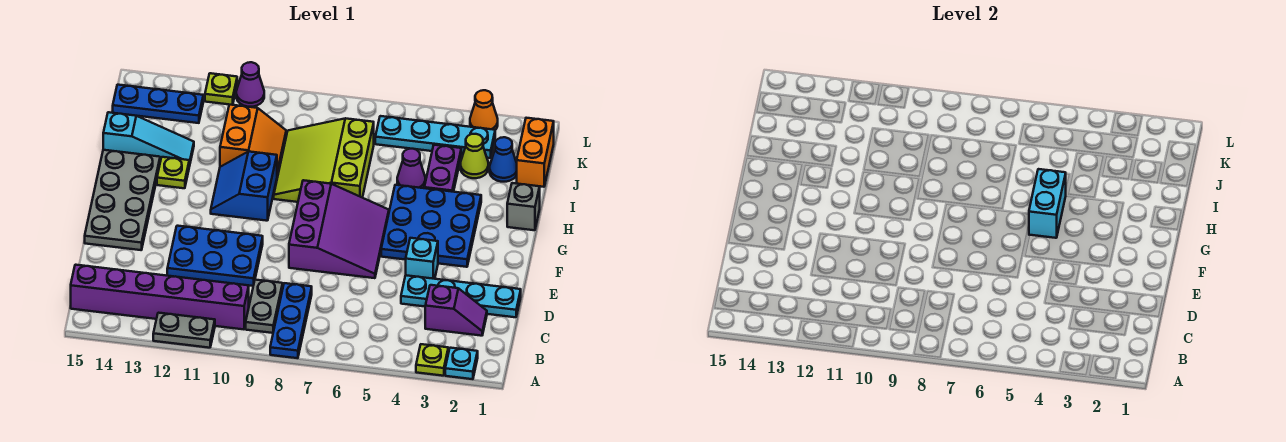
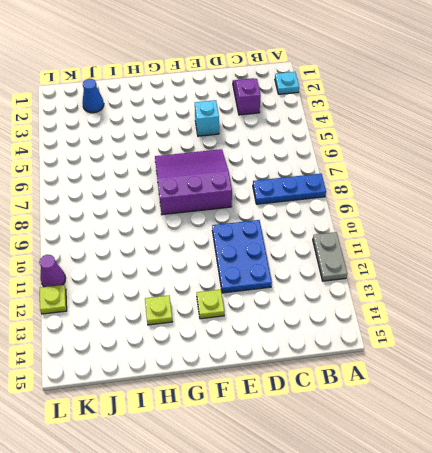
lime plate F13 level 1 -> lime plate A3 level 1
none -> grey plate B9:C9 level 1
none -> purple brick B10:B15 level 1
none -> cyan plate D1:D4 level 1
none -> grey plate E14:H15 level 1

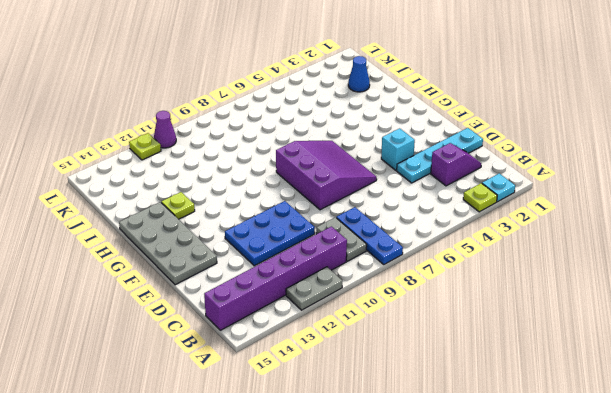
none -> blue plate F3:H5 level 1
none -> blue slope G10:H11 level 1 top 10
none -> grey brick H1 level 1
none -> lime slope H7:J9 level 1 top 7

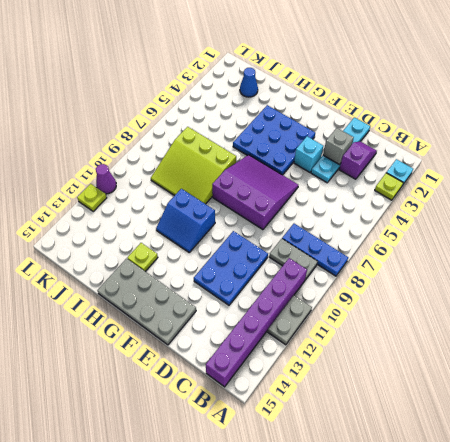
grey brick D3 level 2 -> grey brick H1 level 1
none -> purple plate I4:J4 level 1
none -> purple cone I5 level 1
none -> orange slope I10:J11 level 1 top 11
none -> cyan slope I13:I15 level 1 top 15

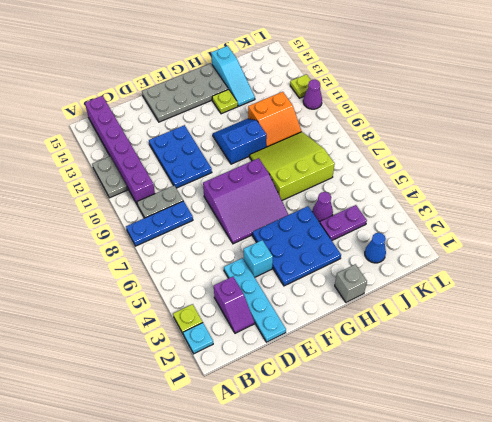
none -> orange brick J1:K1 level 1
none -> lime cone J3 level 1
none -> cyan plate K3:K6 level 1
none -> blue plate K13:K15 level 1

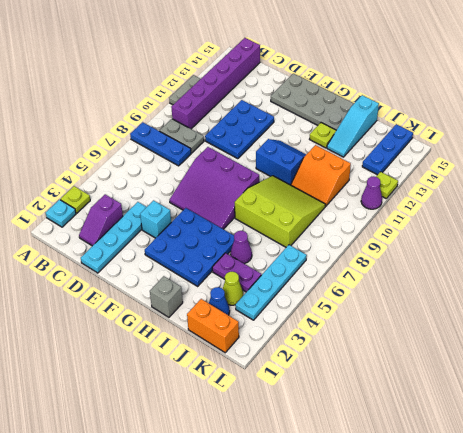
none -> orange cone L3 level 1
none -> cyan brick G5:H5 level 2

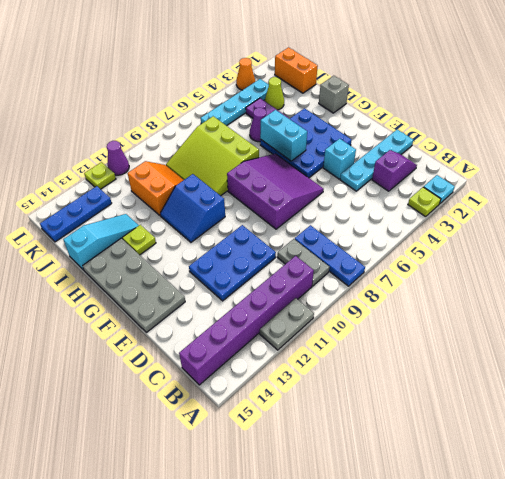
none -> blue cone J2 level 1

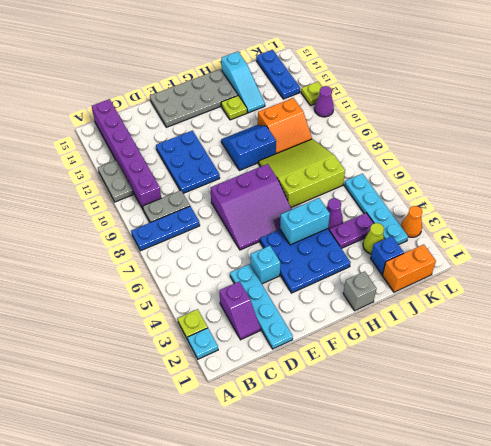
blue brick J2 level 1 -> blue cone J2 level 1

